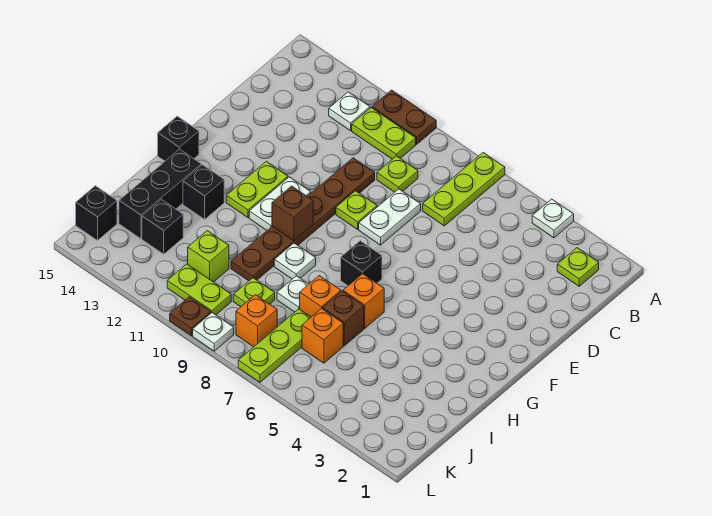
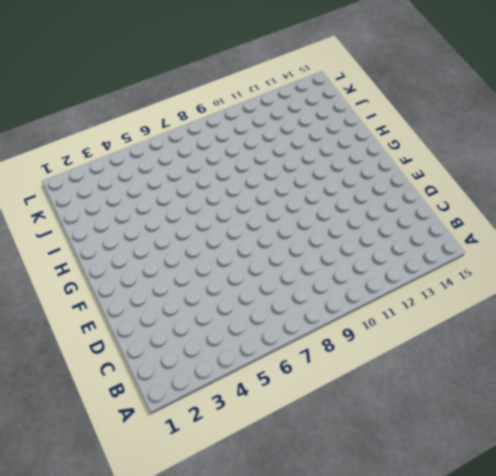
none -> white plate A4 level 1
none -> lime plate A7:C7 level 1
none -> brown plate A10:A11 level 1
none -> lime plate B2 level 1

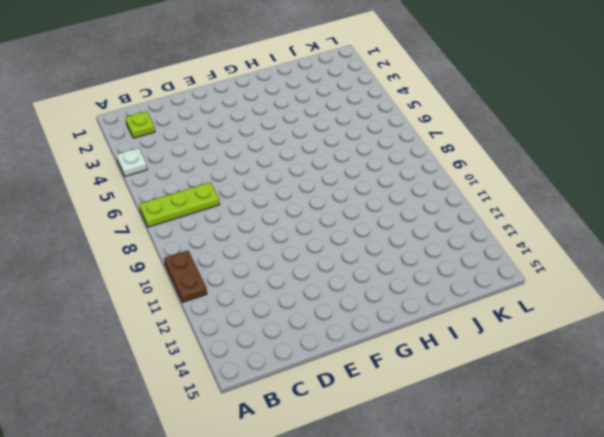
none -> lime plate B10:B11 level 1
none -> white plate B12 level 1
none -> lime plate C9 level 1
none -> white plate D8:E8 level 1

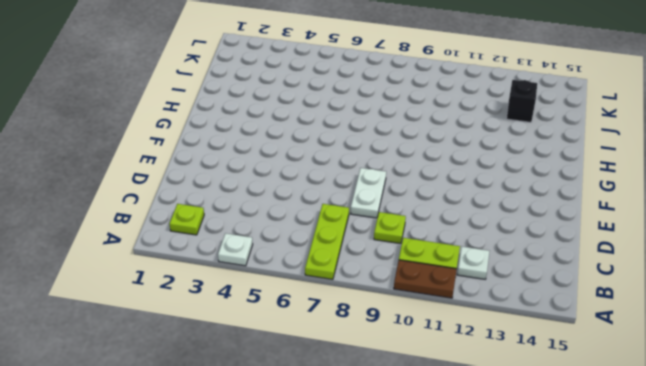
none -> brown plate D10:I10 level 1
none -> lime plate E9 level 1
none -> white plate F11:G11 level 1
none -> lime plate F12:G12 level 1

